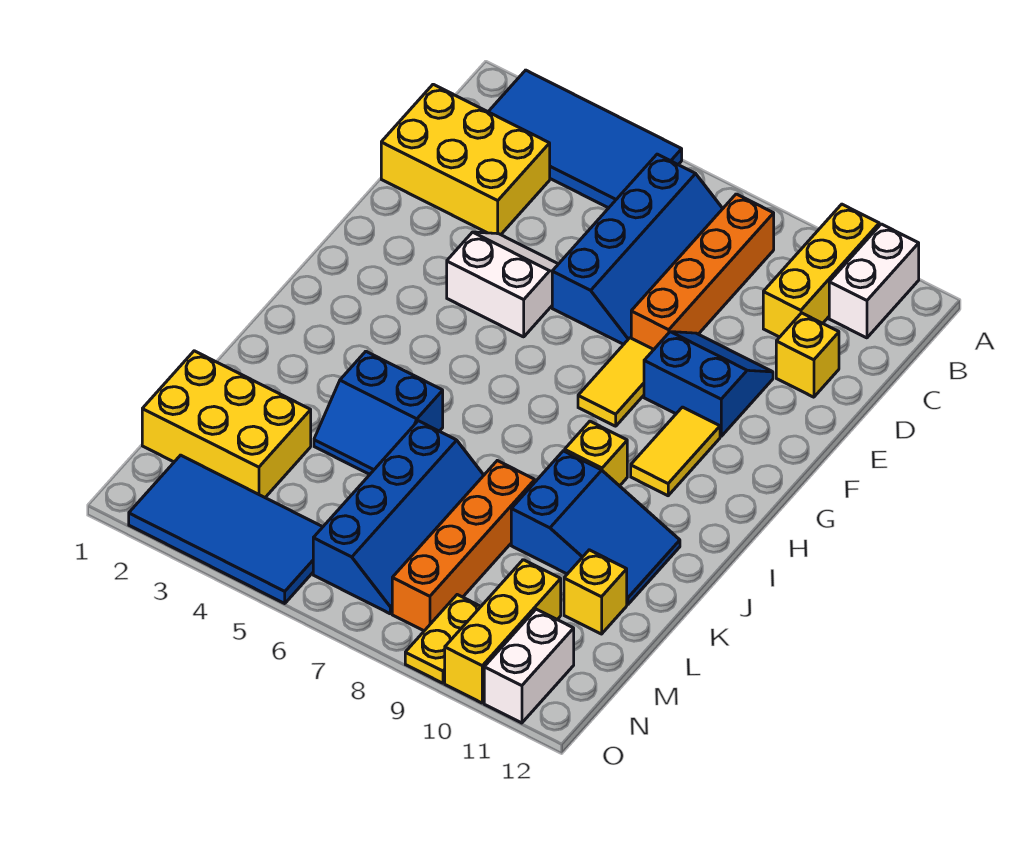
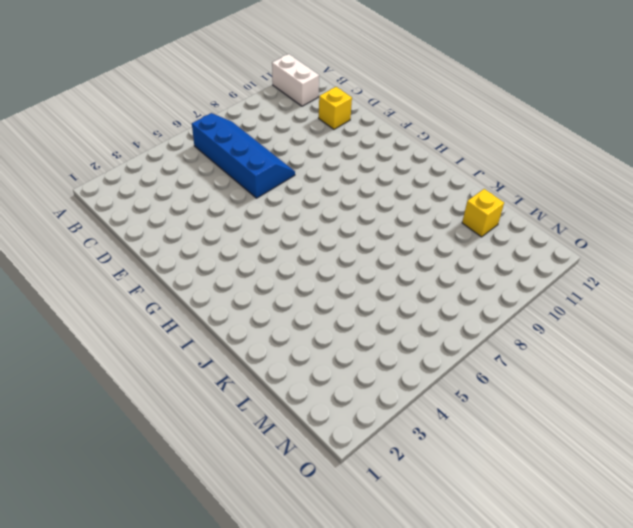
none -> blue tile A2:B5 level 1
none -> yellow brick A10:C10 level 1
none -> orange brick B8:E8 level 1

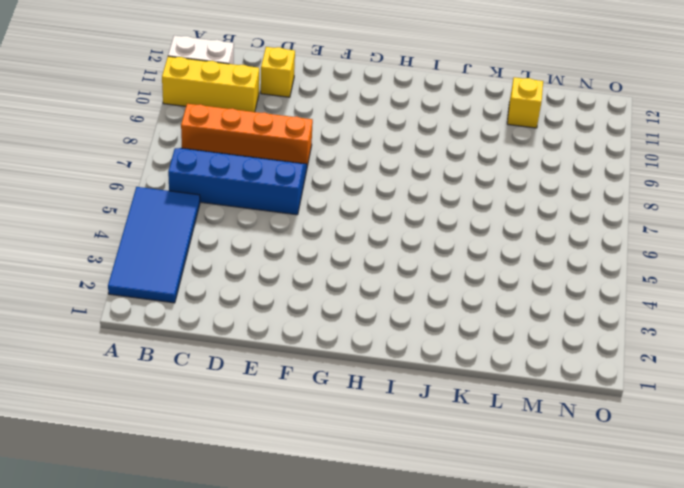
none -> yellow brick C1:D3 level 1
none -> white slope E4:F5 level 1 top F
none -> blue slope E9:F10 level 1 top F

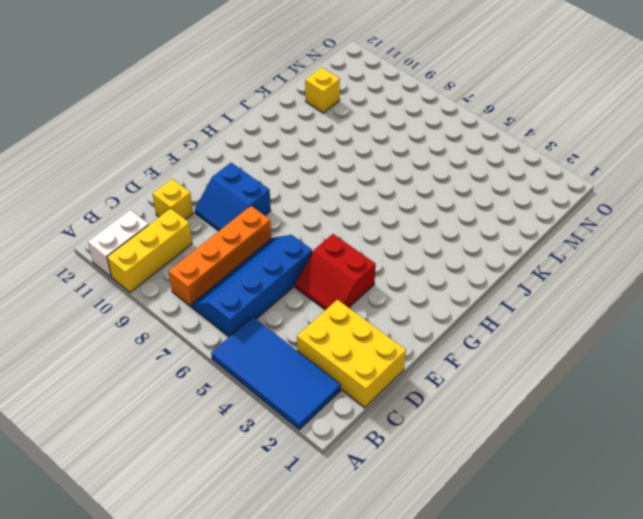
red slope E4:F5 level 1 top F -> white slope E4:F5 level 1 top F
none -> yellow tile F8:G8 level 1
none -> yellow tile G10:H10 level 1
none -> yellow brick I9 level 1

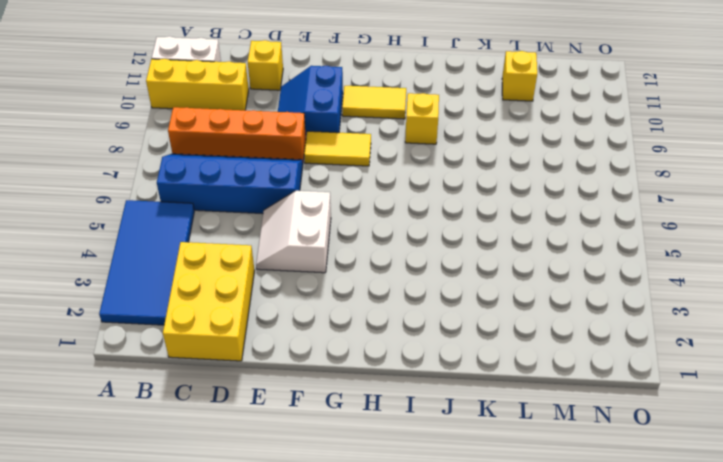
none -> blue slope J4:K5 level 1 top J
none -> blue slope J9:K11 level 1 top 9
none -> blue slope K6:N7 level 1 top 6

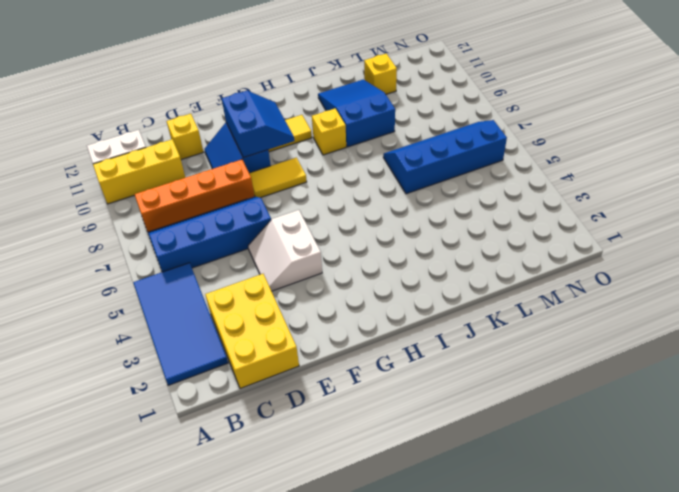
blue slope F9:G10 level 2 top F -> blue slope J4:K5 level 1 top J
none -> orange brick K8:N8 level 1
none -> yellow brick L1:M3 level 1
none -> yellow brick M10:O10 level 1

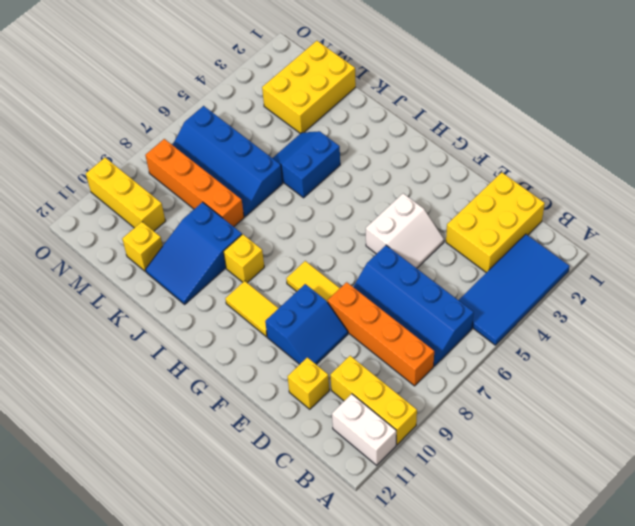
none -> blue tile N2:O5 level 1
none -> yellow plate N9:O9 level 1
none -> white brick N11:O11 level 1

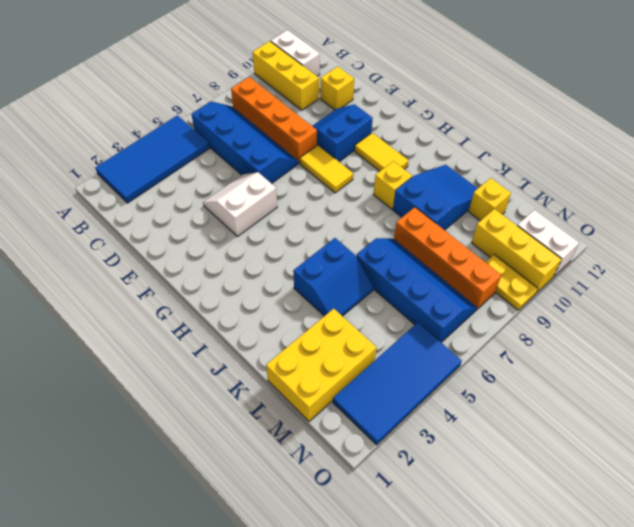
none -> yellow brick C1:D3 level 1

